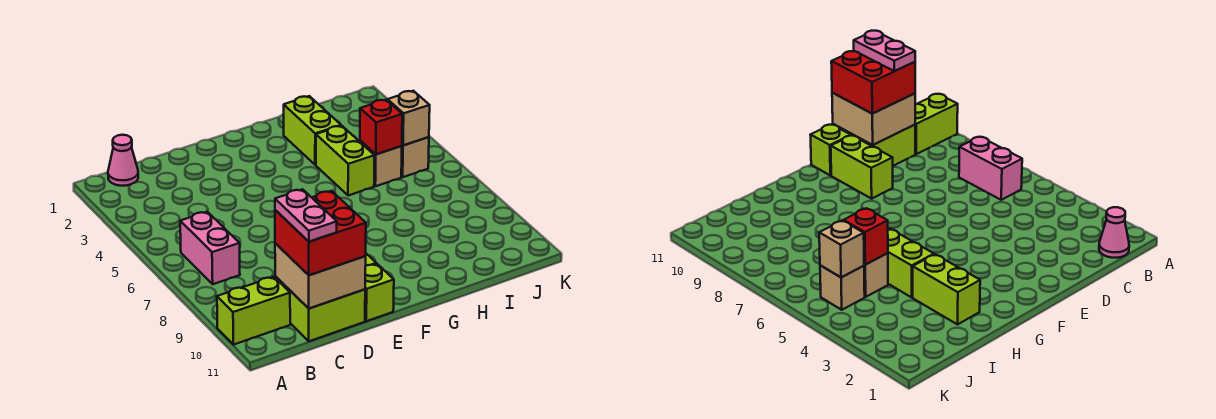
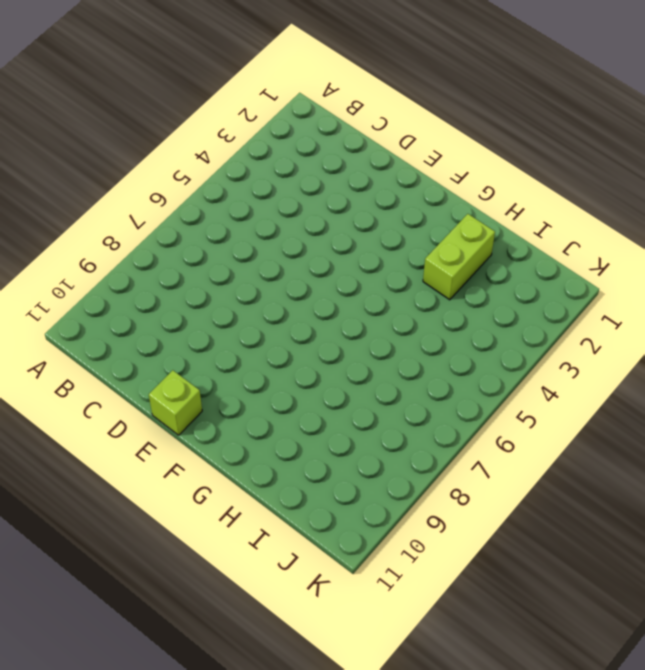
none -> lime brick A10:B10 level 1
none -> pink cone B1 level 1
none -> pink brick B6:B7 level 1

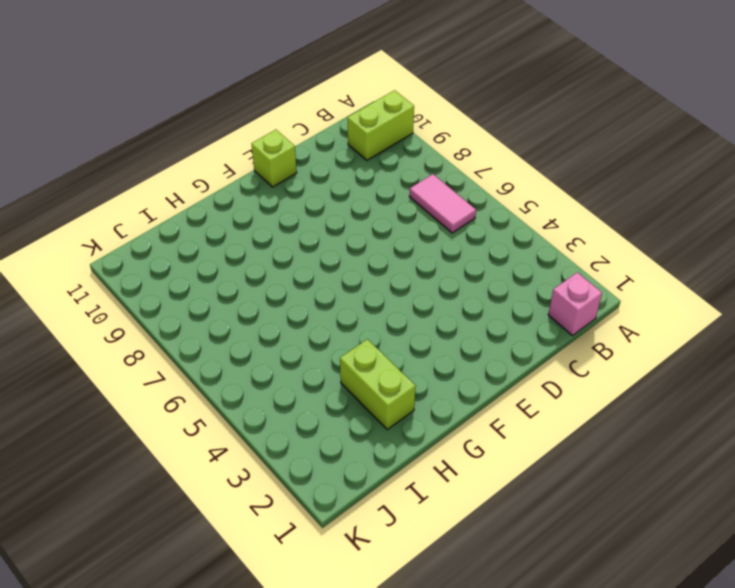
pink brick B1 level 1 -> pink cone B1 level 1
pink tile B6:B7 level 1 -> pink brick B6:B7 level 1
none -> lime brick C10:D11 level 1
none -> lime brick E9:E10 level 1
none -> lime brick H4:H5 level 1

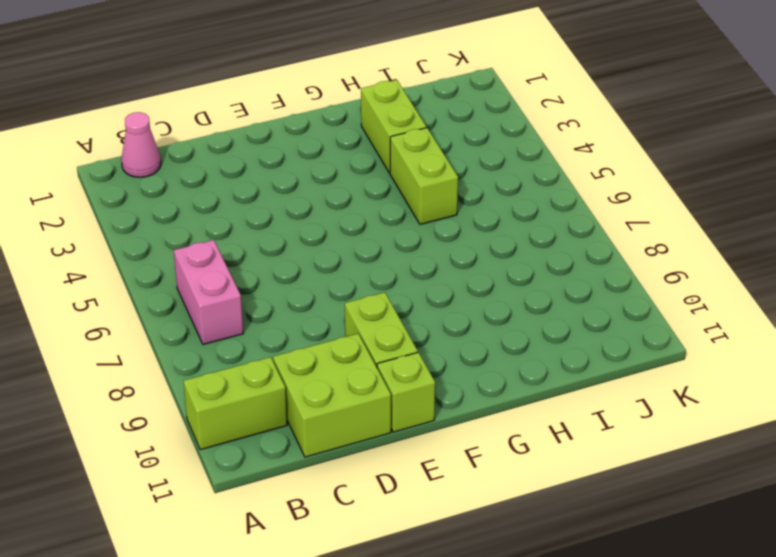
none -> tan brick I5 level 1
none -> tan brick J5 level 1
none -> tan brick C10:D11 level 2

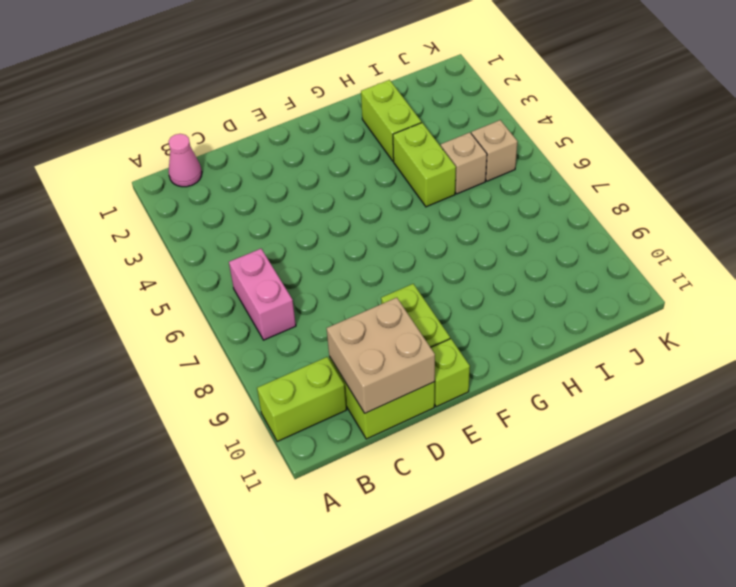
none -> red brick I5 level 2
none -> tan brick J5 level 2
none -> red brick C10:D11 level 3

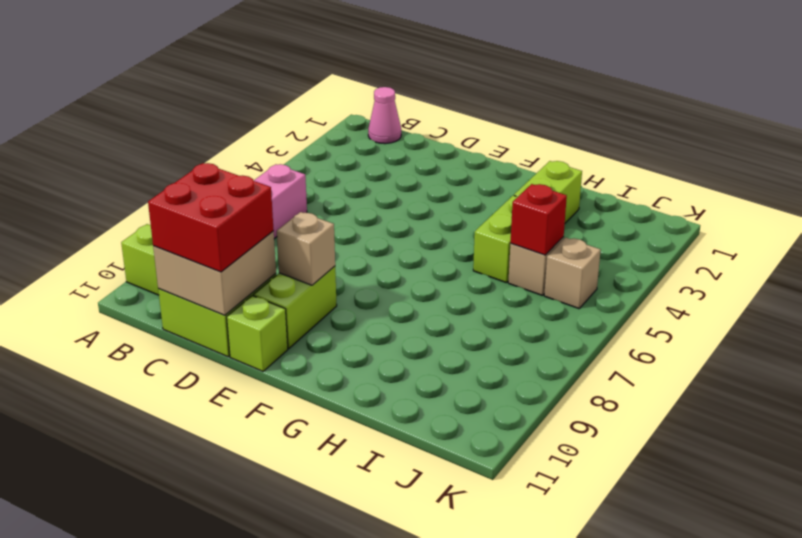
tan brick E9 level 2 -> tan brick J5 level 2
none -> pink plate C10:C11 level 4

